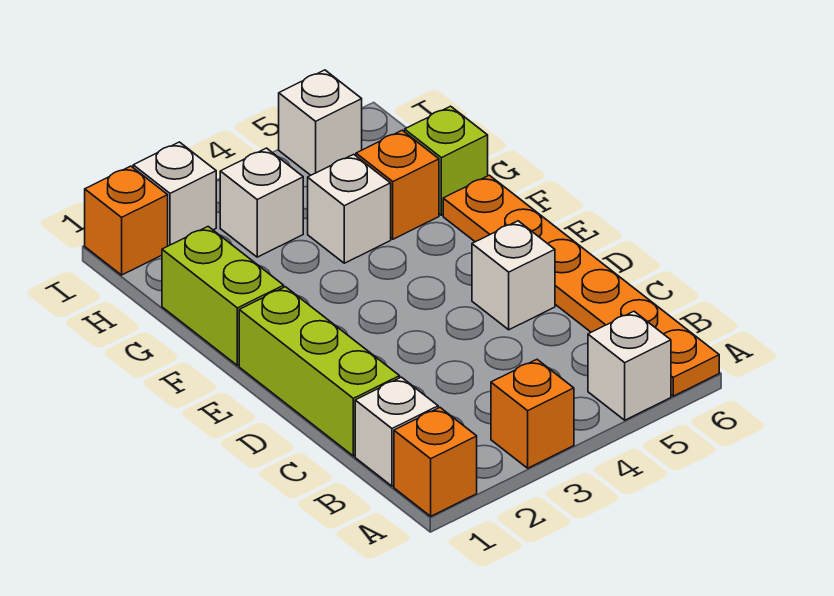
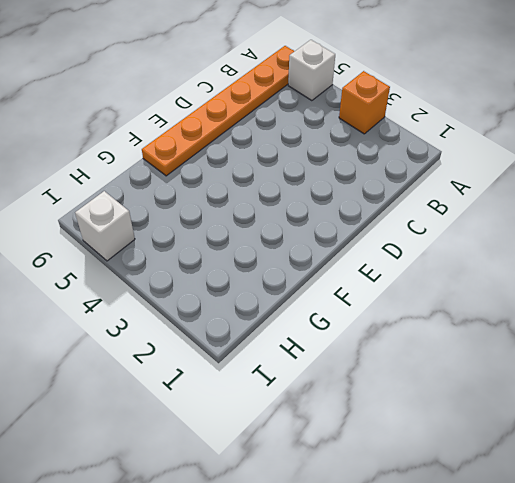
none -> orange brick A1 level 1
none -> white brick B1 level 1
none -> lime brick C1:E1 level 1

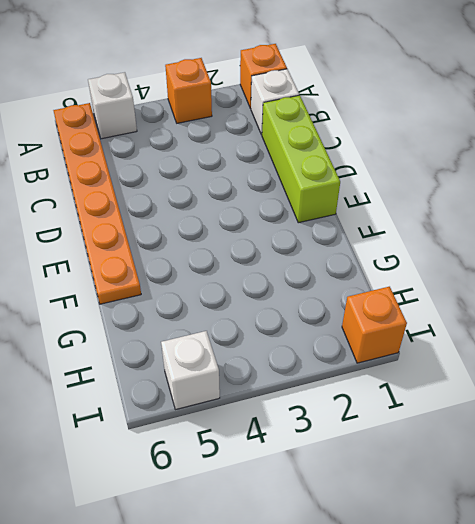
none -> white brick D5 level 1
none -> lime brick F1:G1 level 1
none -> white brick G4 level 1

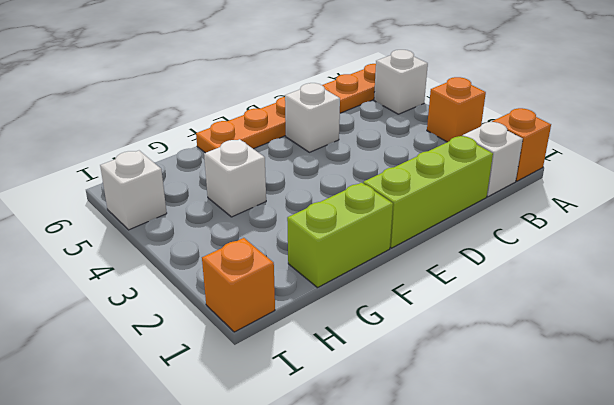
none -> orange brick G5 level 1
none -> lime brick G6 level 1
none -> white brick H3 level 1

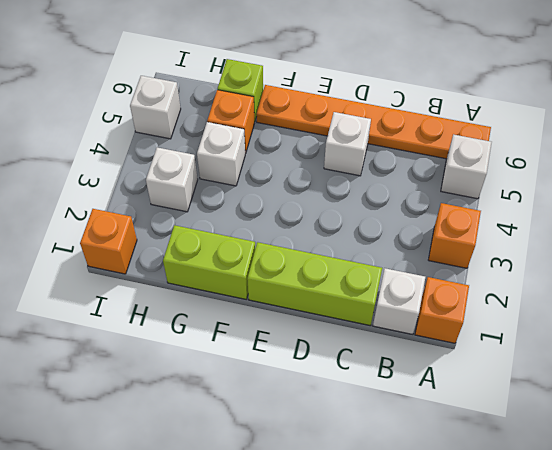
none -> white brick I2 level 1

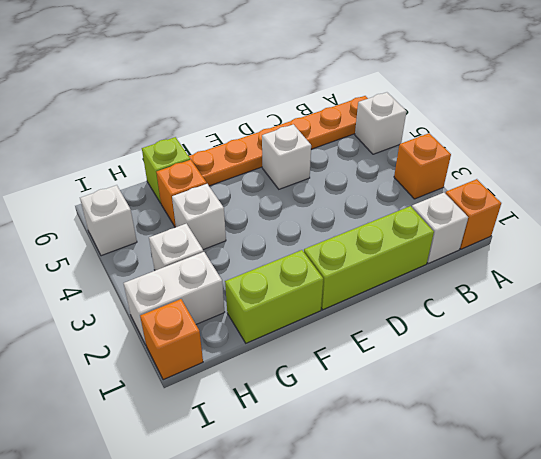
white brick H2:I2 level 1 -> white brick I2 level 1

